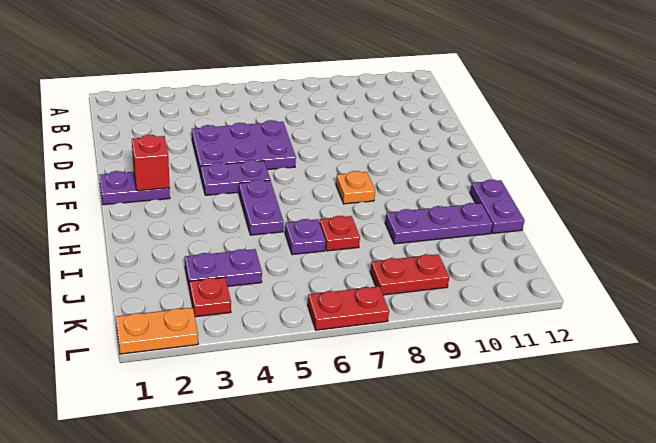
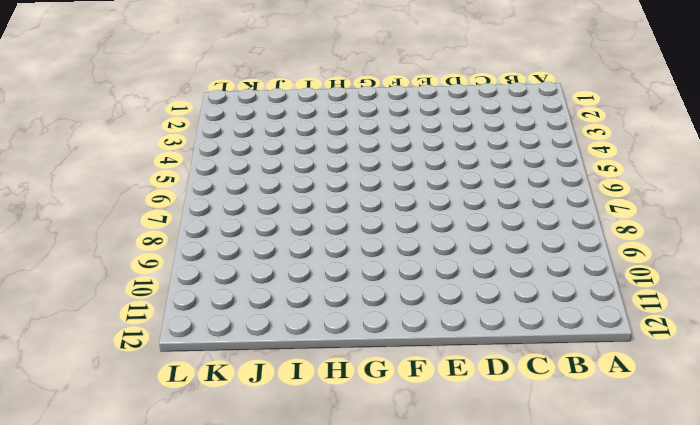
none -> purple plate D4:E6 level 1
none -> purple plate F1:F2 level 1
none -> purple plate F4:F5 level 1

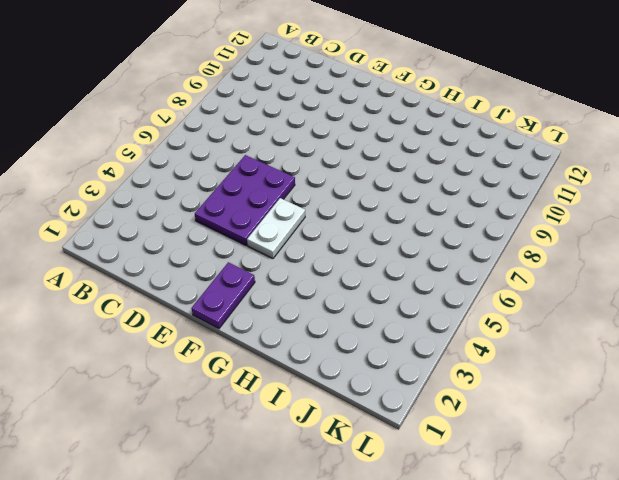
white plate F4:F5 level 1 -> purple plate F4:F5 level 1
none -> purple plate G5:H5 level 1
none -> orange plate G8 level 1
none -> purple plate H12:I12 level 1

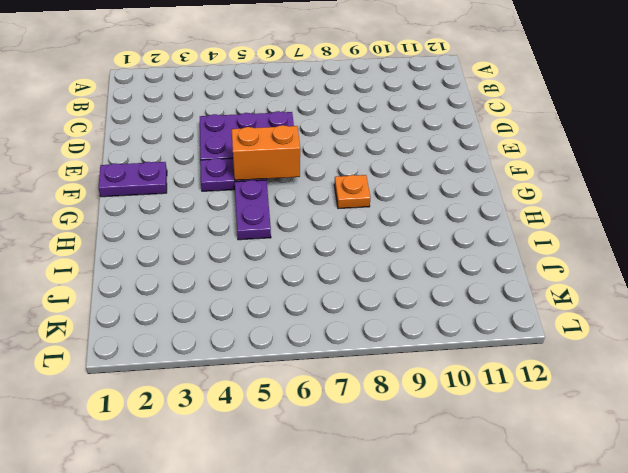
orange brick F5:F6 level 2 -> none
none -> purple plate H12:I12 level 1
none -> purple plate I6 level 1
none -> red plate I7 level 1

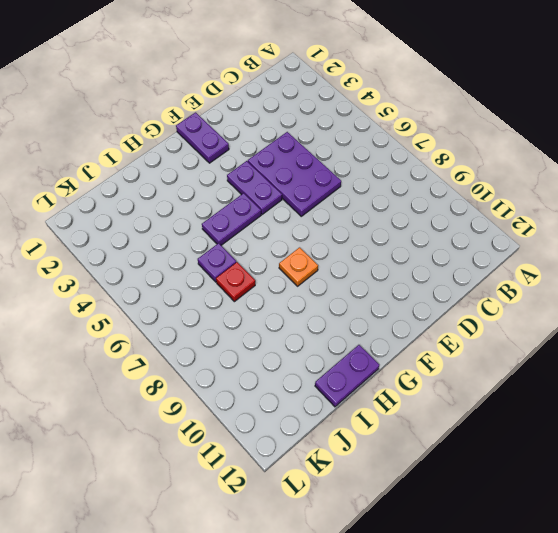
none -> purple plate I9:I11 level 1
none -> purple plate J3:J4 level 1
none -> red plate K3 level 1

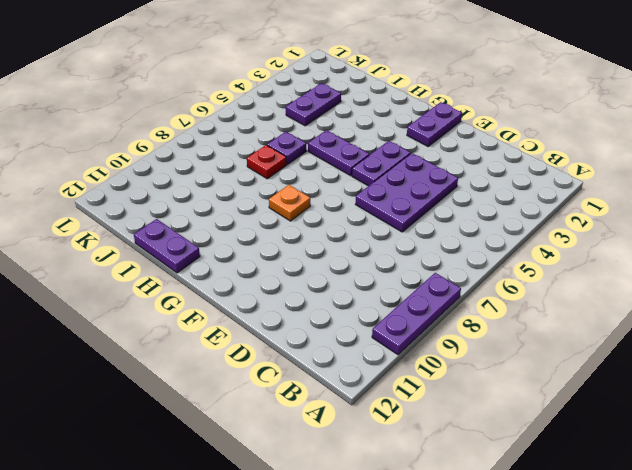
purple plate A8:A10 level 1 -> purple plate I9:I11 level 1
none -> red plate K3 level 1
none -> red plate K8:K9 level 1
none -> orange plate L1:L2 level 1

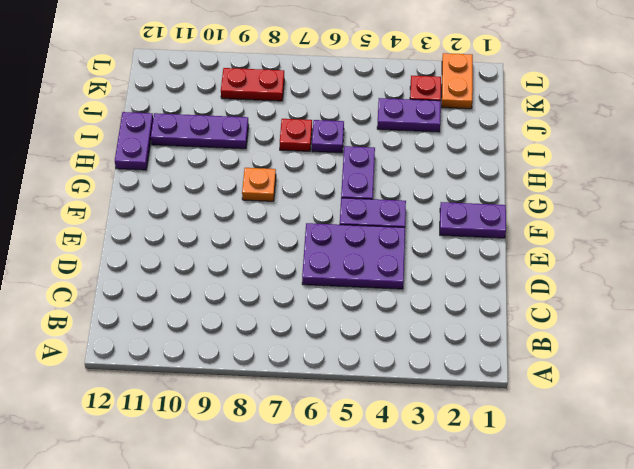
orange plate K2:L2 level 1 -> orange plate L1:L2 level 1
none -> red plate L6:L7 level 1
none -> red brick F2 level 2

